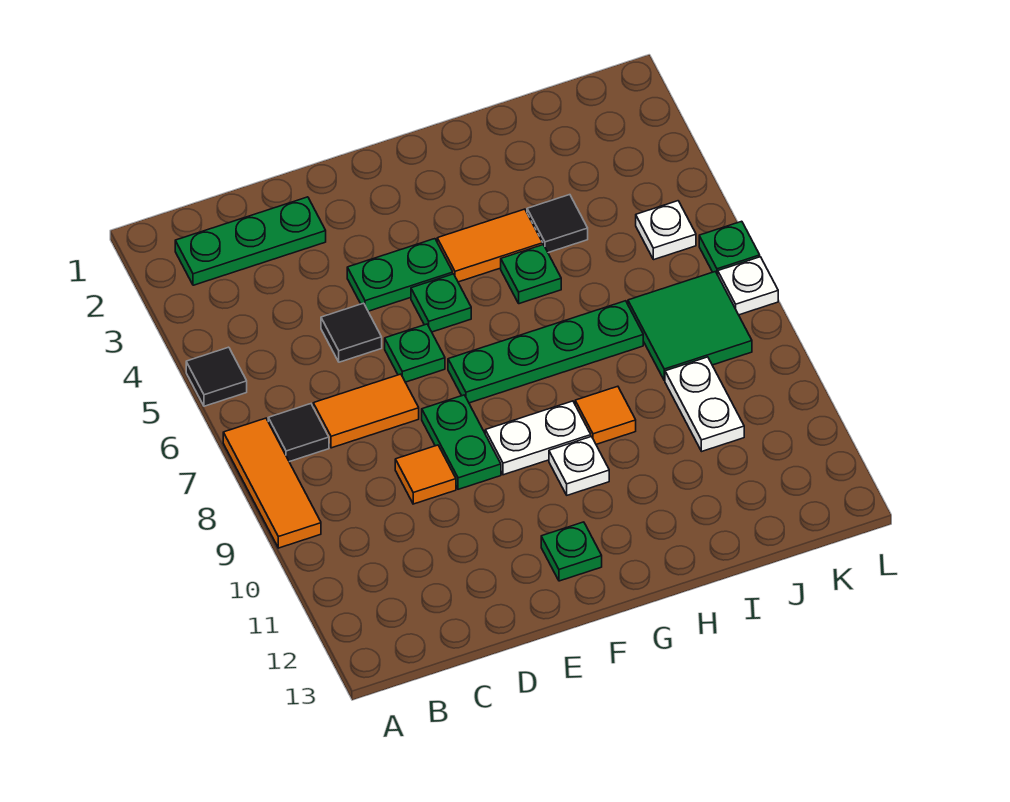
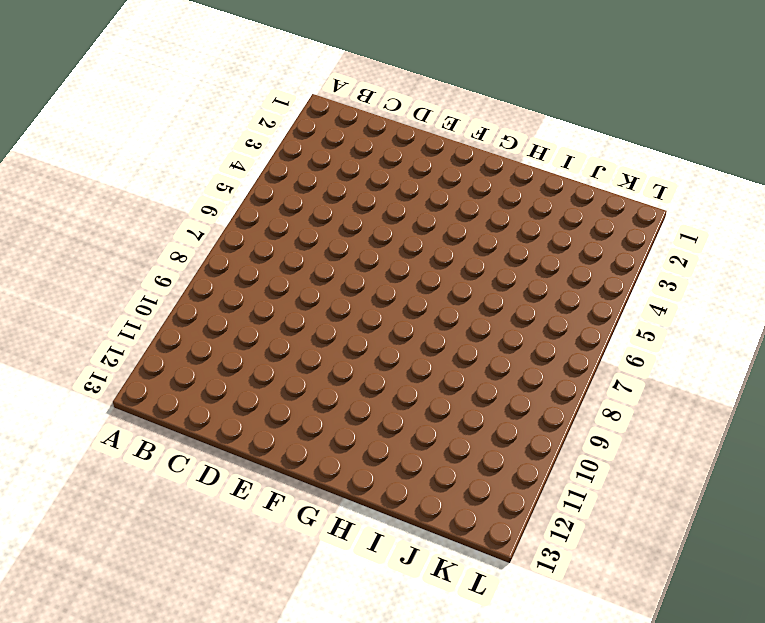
none -> black tile A5 level 1
none -> orange tile A7:A9 level 1
none -> green plate B2:D2 level 1

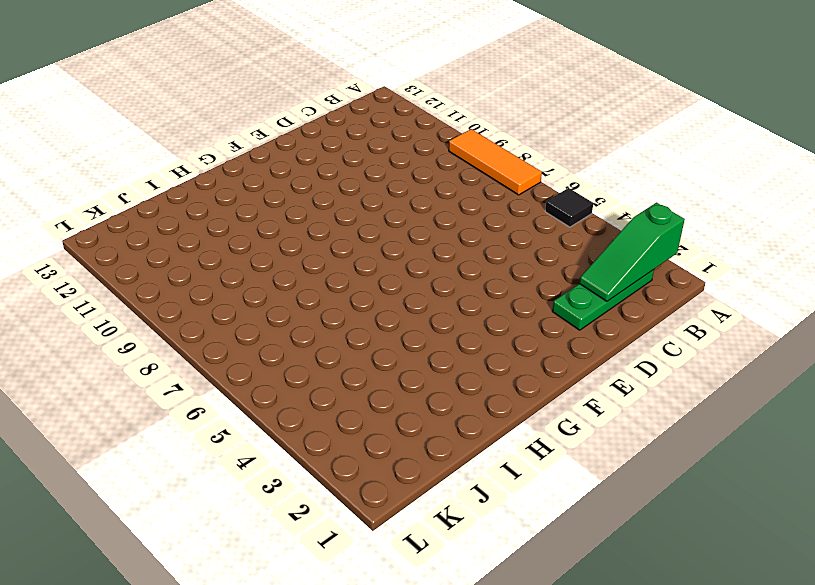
green slope A2:C2 level 2 top A -> none
none -> black tile B7 level 1
none -> orange tile C7:D7 level 1
none -> black tile D5 level 1

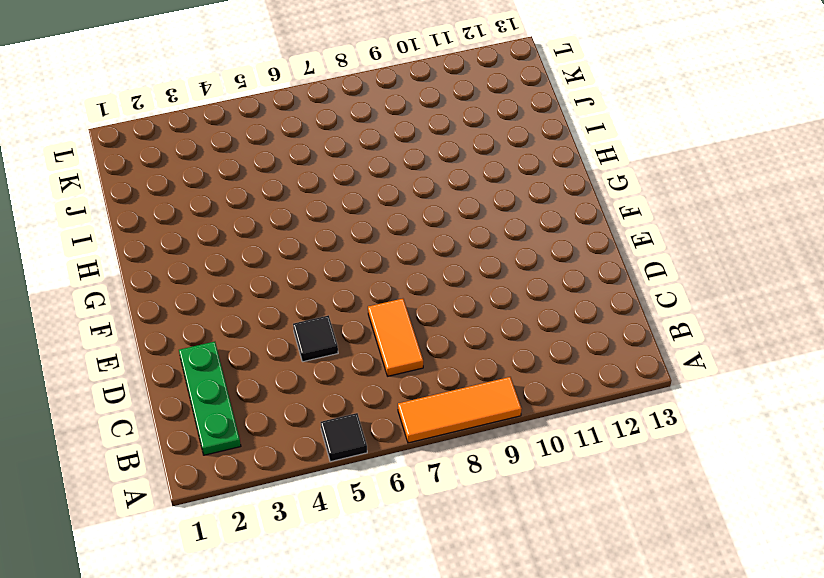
none -> black tile B7 level 1
none -> orange tile D9 level 1
none -> green plate E4:F4 level 1

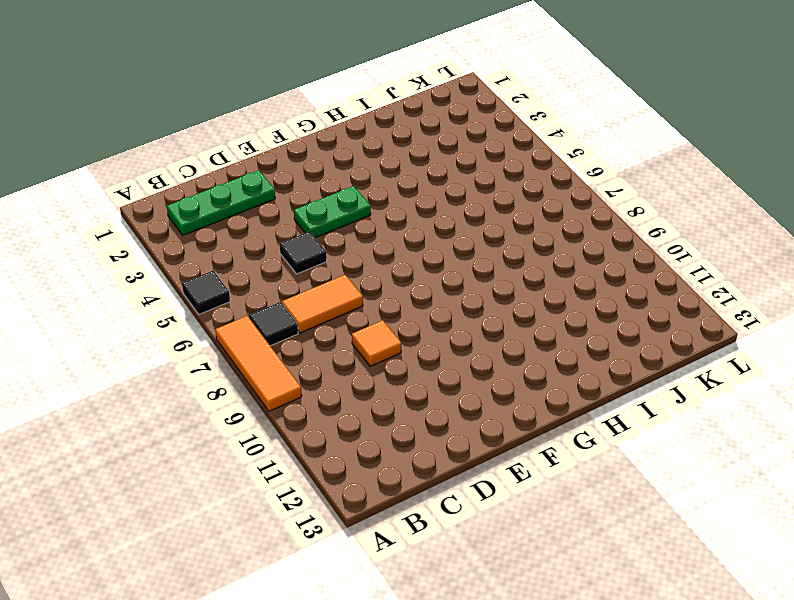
none -> green plate E6 level 1
none -> green plate E8:E9 level 1
none -> green plate F5 level 1

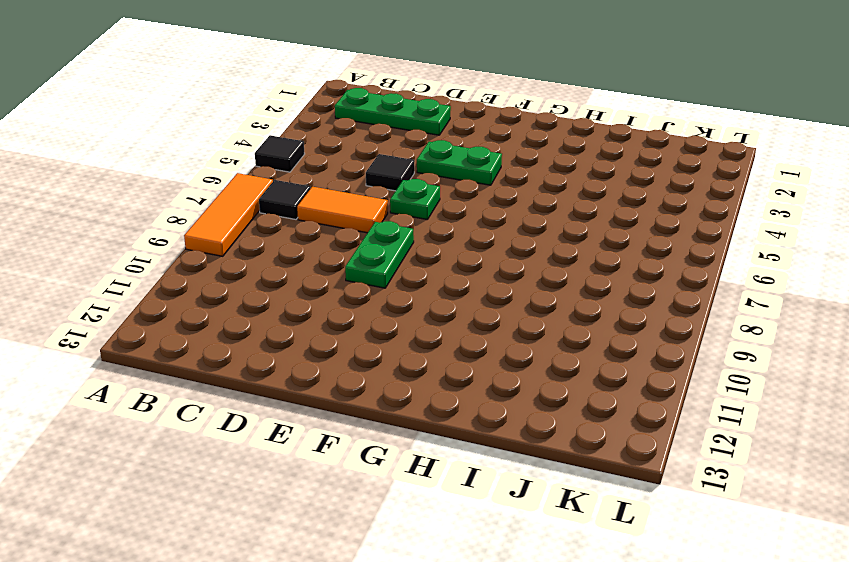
none -> orange tile D9 level 1
none -> green plate F5 level 1
none -> green plate F7:I7 level 1

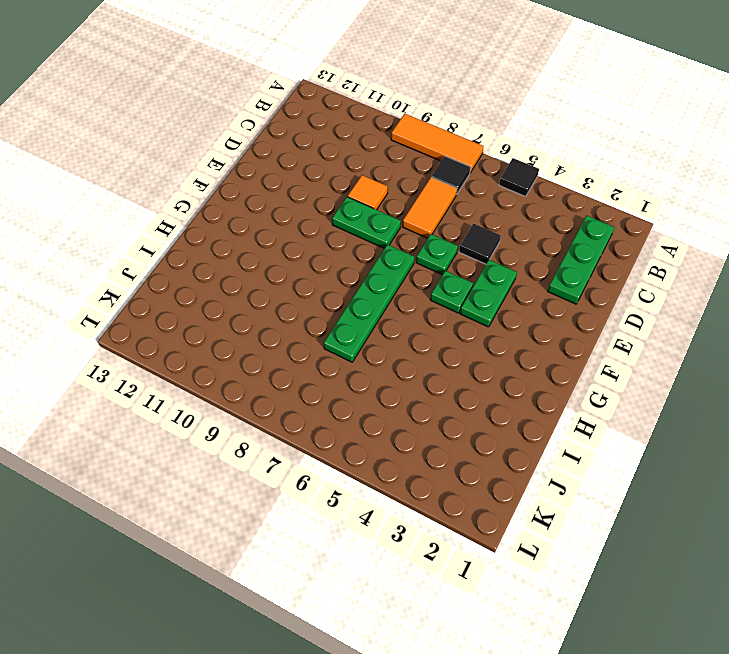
none -> white plate F9:G9 level 1
none -> green plate F12 level 1
none -> orange tile G4:H4 level 1

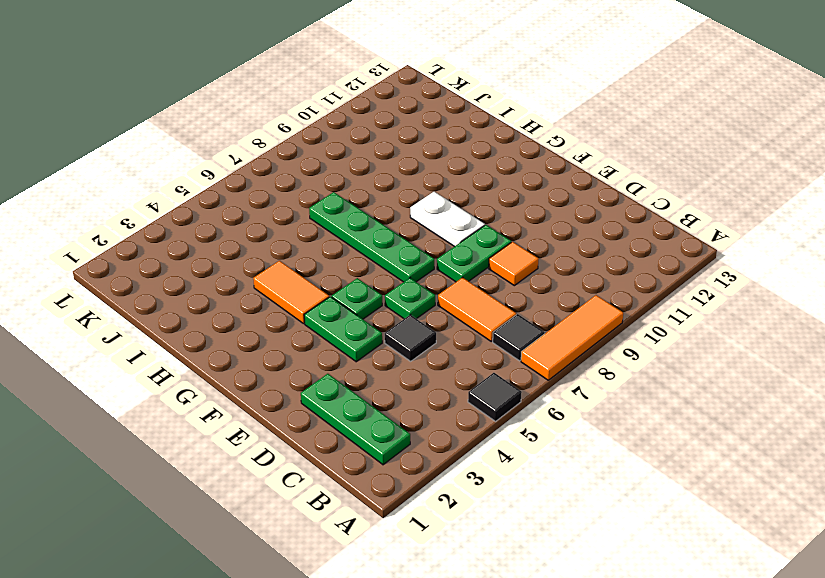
none -> green plate F12 level 1
none -> white plate G10 level 1
none -> green plate H5 level 1

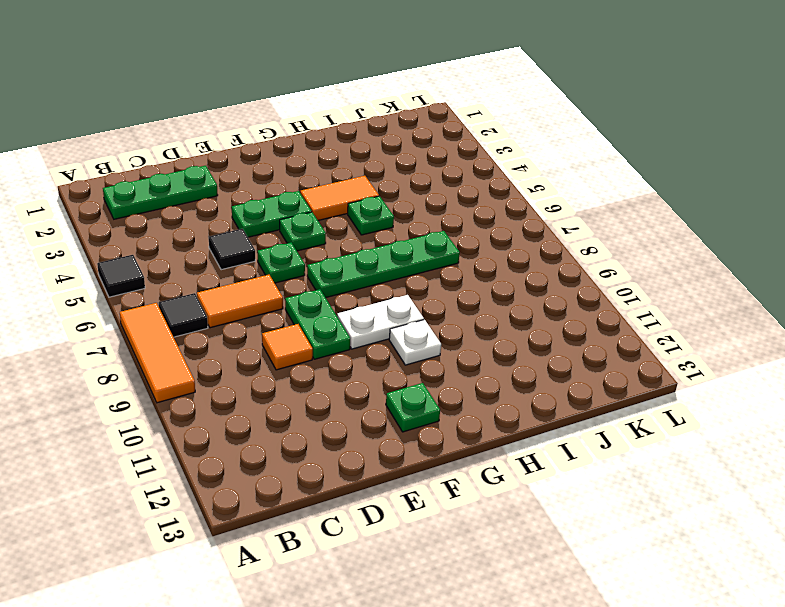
none -> orange tile H9 level 1
none -> black tile I4 level 1
none -> green tile J7:K8 level 1

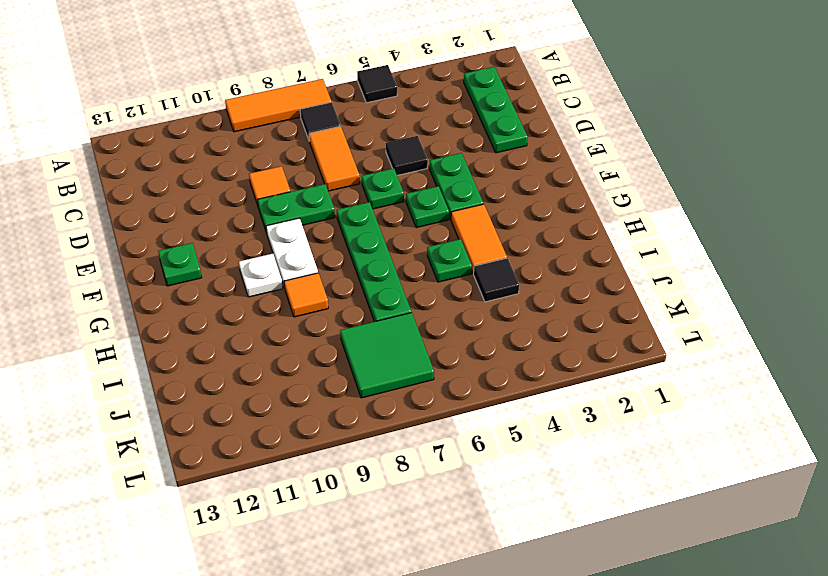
none -> white plate J9:J10 level 1
none -> white plate K5 level 1
none -> green plate L6 level 1

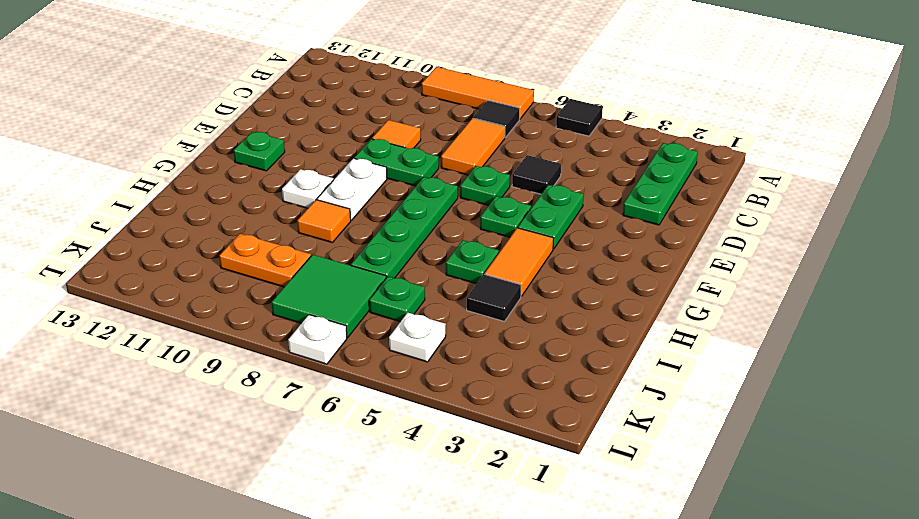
green plate J6 level 1 -> green plate L6 level 1
orange plate J9:J10 level 1 -> white plate J9:J10 level 1

